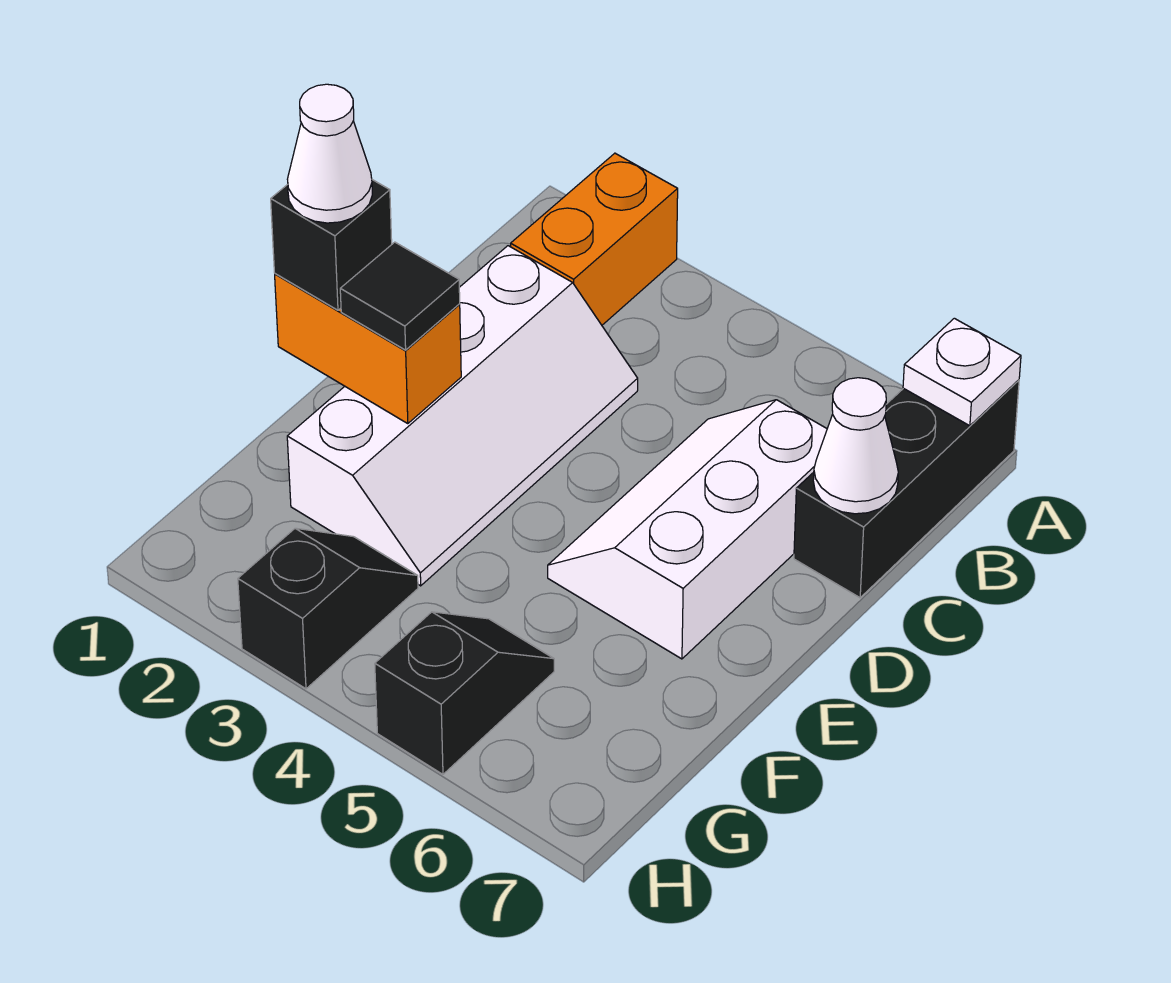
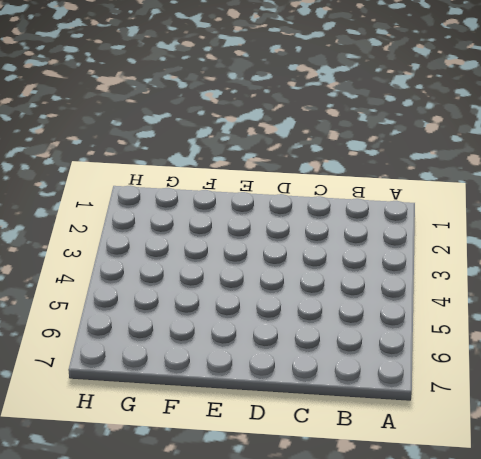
none -> orange brick A2:B2 level 1
none -> black brick A7:C7 level 1
none -> white slope C2:F3 level 1 top 2

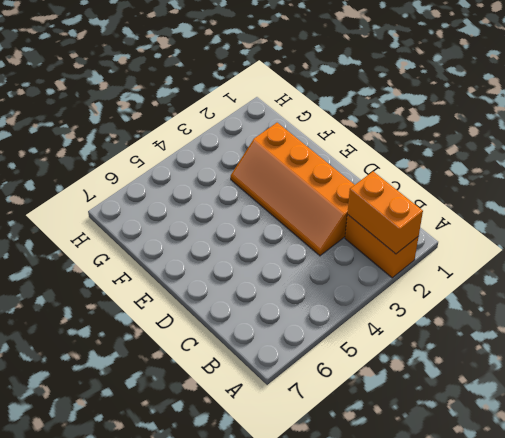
orange brick A2:B2 level 2 -> orange brick E1:E2 level 2
orange slope C2:F3 level 1 top 2 -> white slope C2:F3 level 1 top 2
none -> black brick A7:C7 level 1
none -> white slope C5:E6 level 1 top 6
none -> black slope G3:H3 level 1 top H

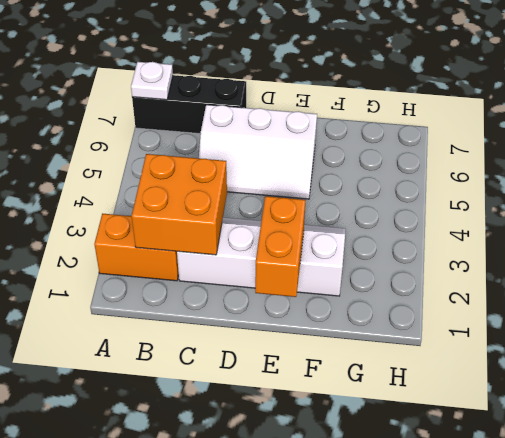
orange brick B2:C3 level 2 -> none
none -> black slope G3:H3 level 1 top H
none -> black slope G5:H5 level 1 top H
none -> white cone C7 level 2

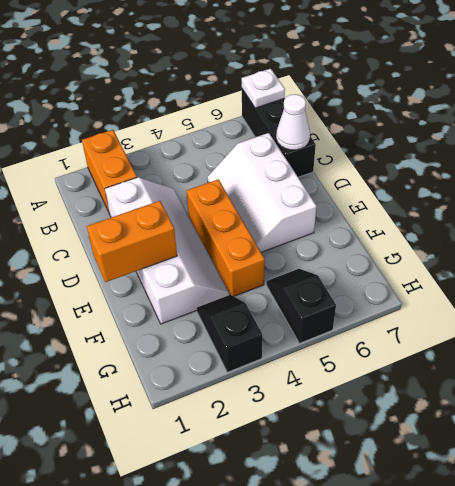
orange brick D4:F4 level 1 -> none
none -> black brick E1 level 3
none -> black tile E2 level 3
none -> white cone E1 level 4

